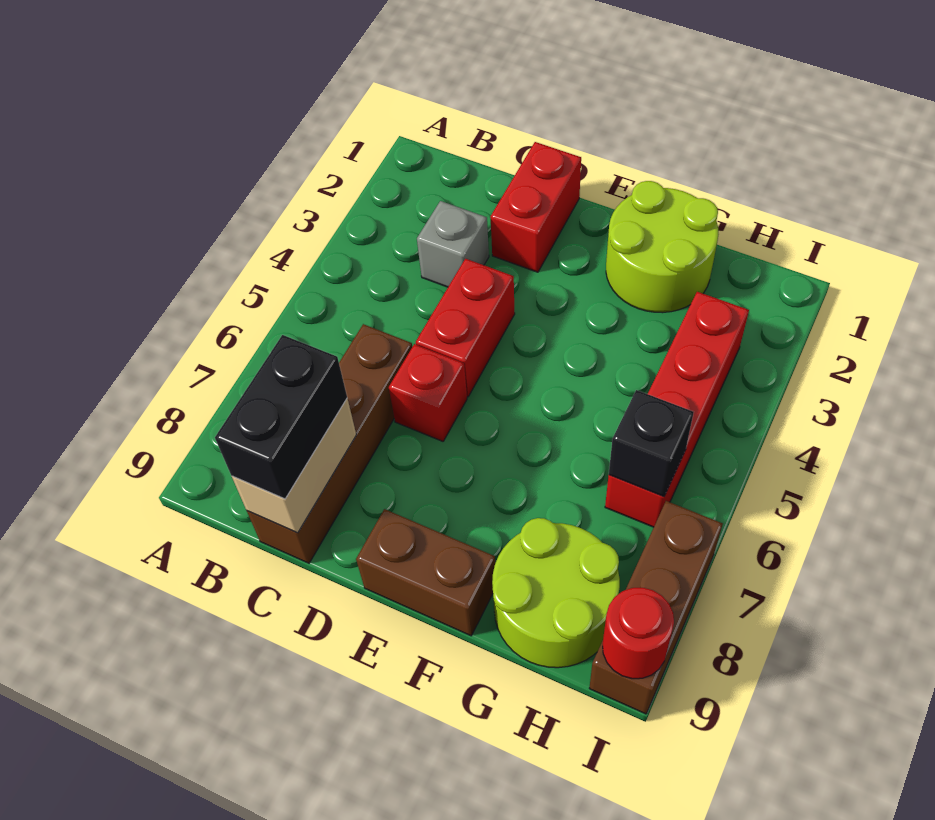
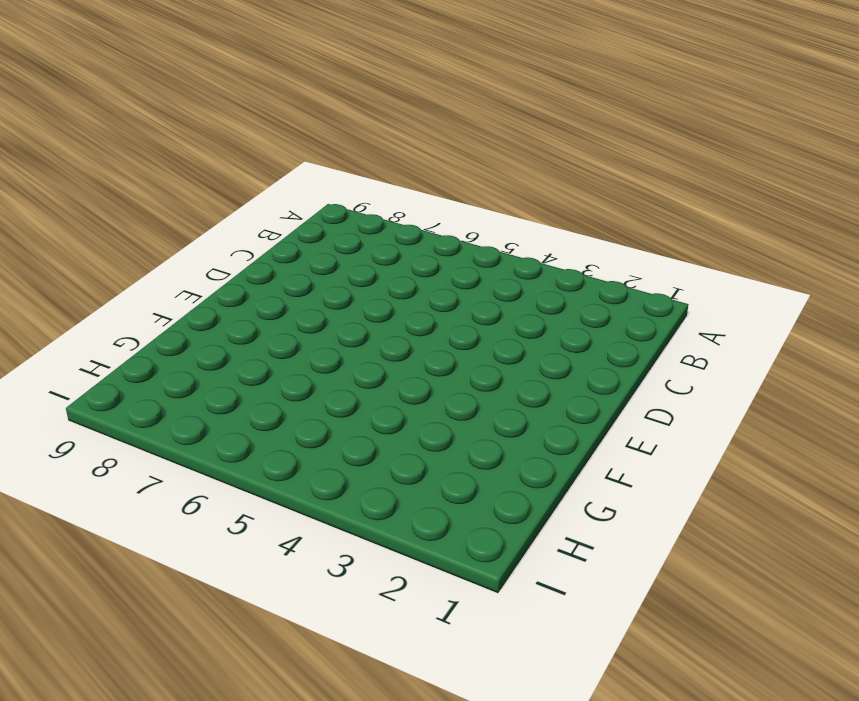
none -> grey brick C3 level 1
none -> brown brick C6:C9 level 1
none -> red brick D1:D2 level 1

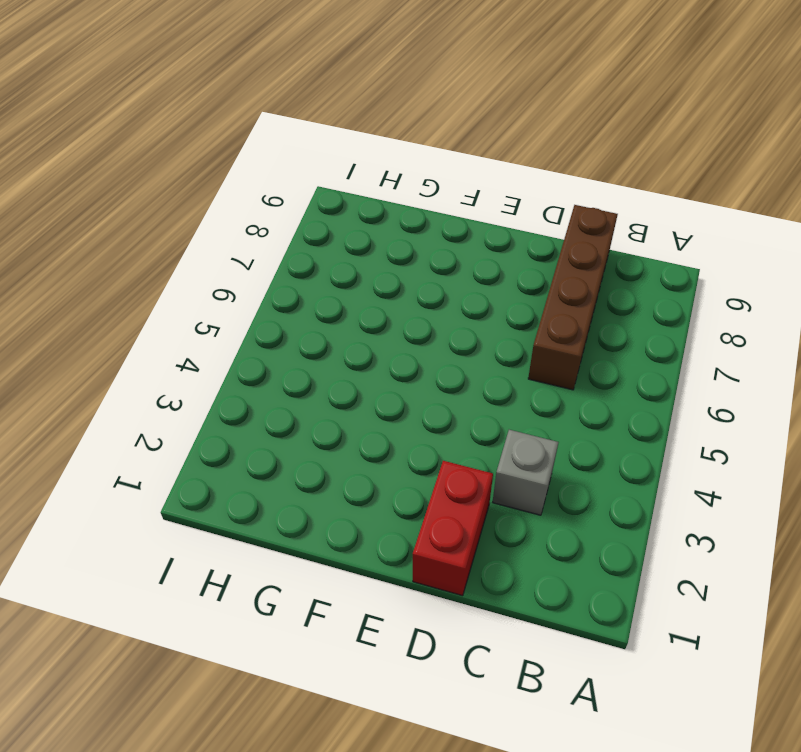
none -> red brick D4:D5 level 1
none -> red brick D6 level 1
none -> brown brick E9:F9 level 1

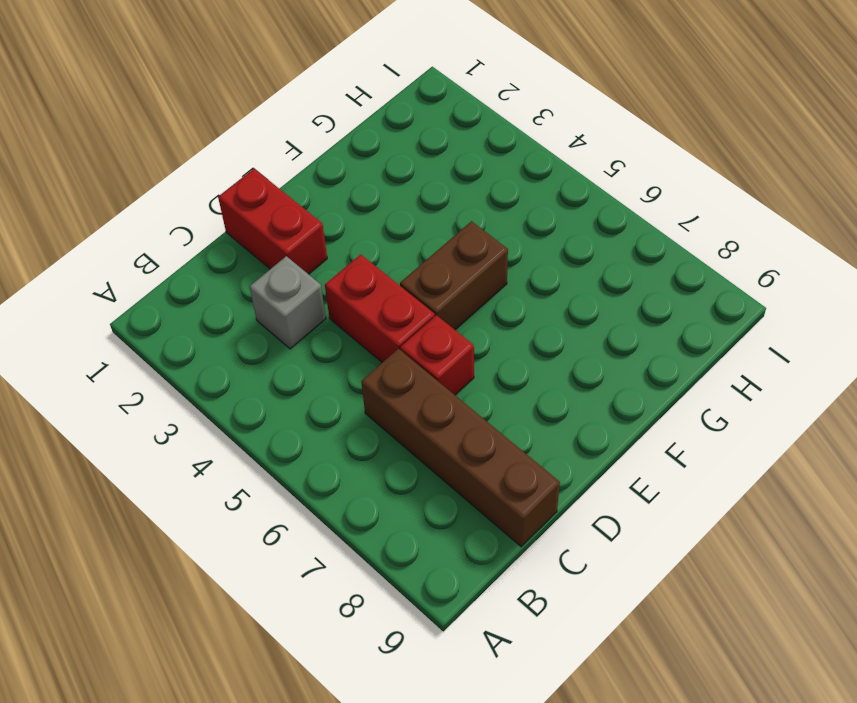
brown brick E5:F5 level 1 -> brown brick E9:F9 level 1
none -> lime round brick F1:G2 level 1
none -> lime round brick G8:H9 level 1
none -> red brick H3:H6 level 1

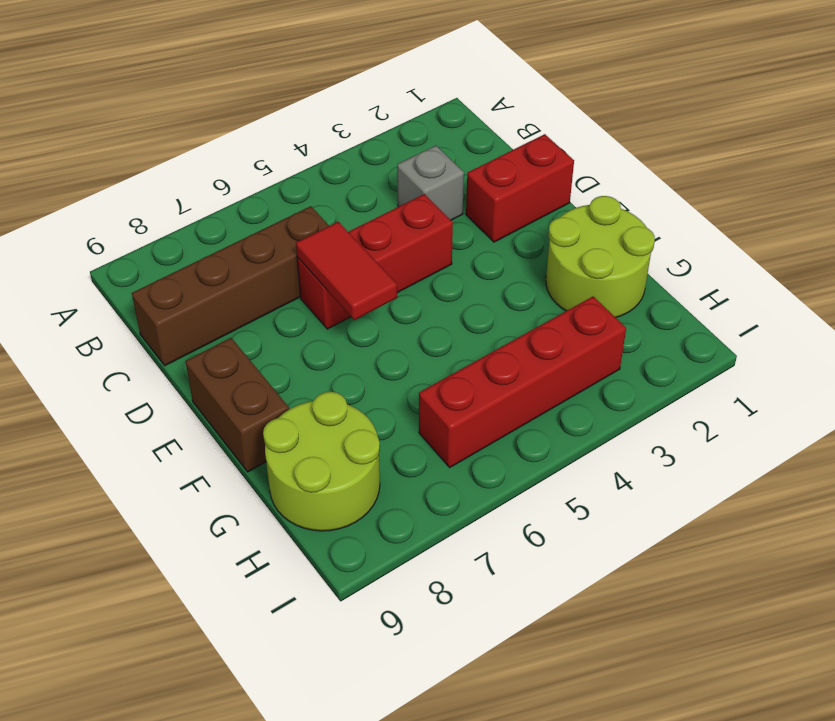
red tile D6:E6 level 2 -> none
none -> brown brick I7:I9 level 1
none -> tan brick C8:C9 level 2
none -> black brick H6 level 2

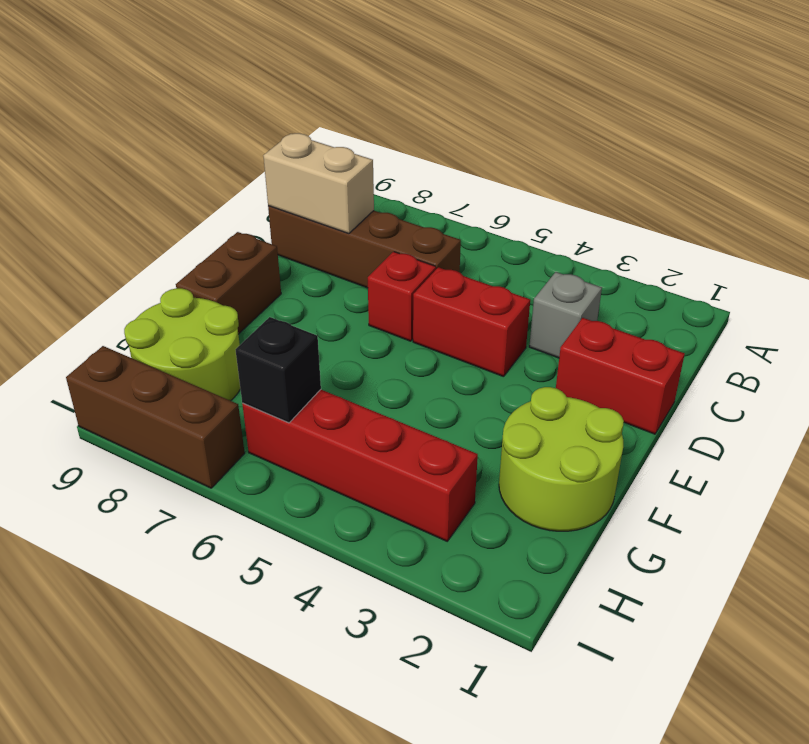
none -> red round brick I9 level 2
none -> black brick C8:C9 level 3

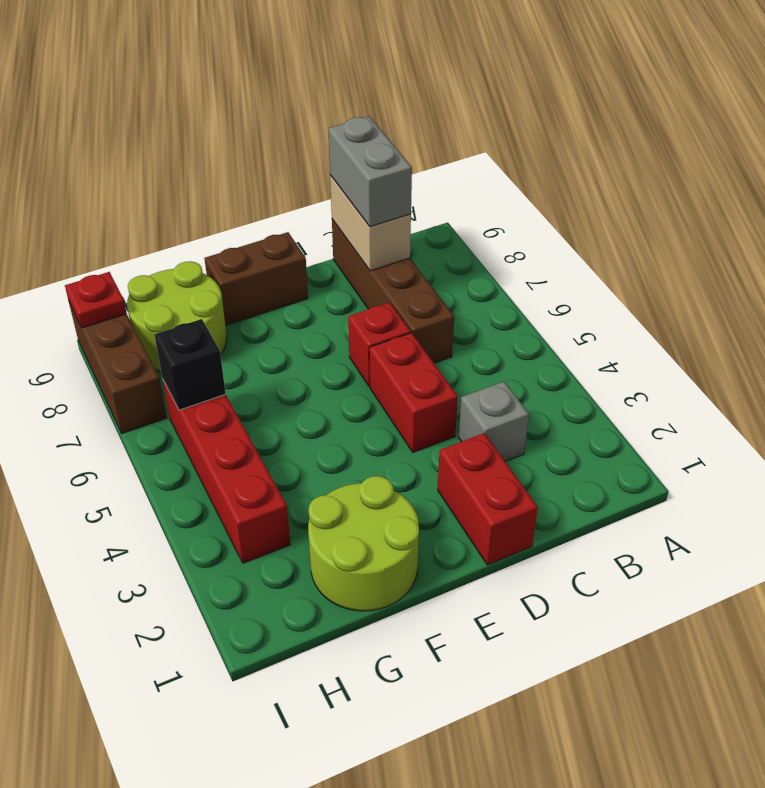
grey brick C8:C9 level 3 -> black brick C8:C9 level 3
red plate I9 level 2 -> red round brick I9 level 2

